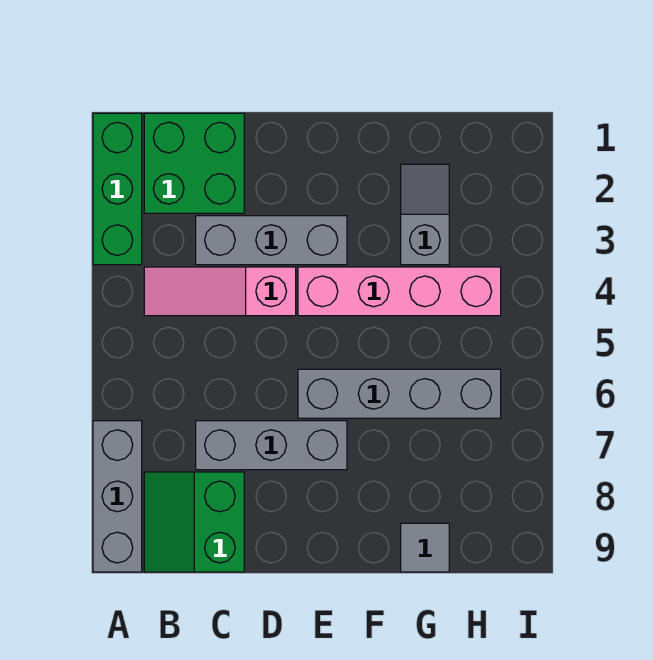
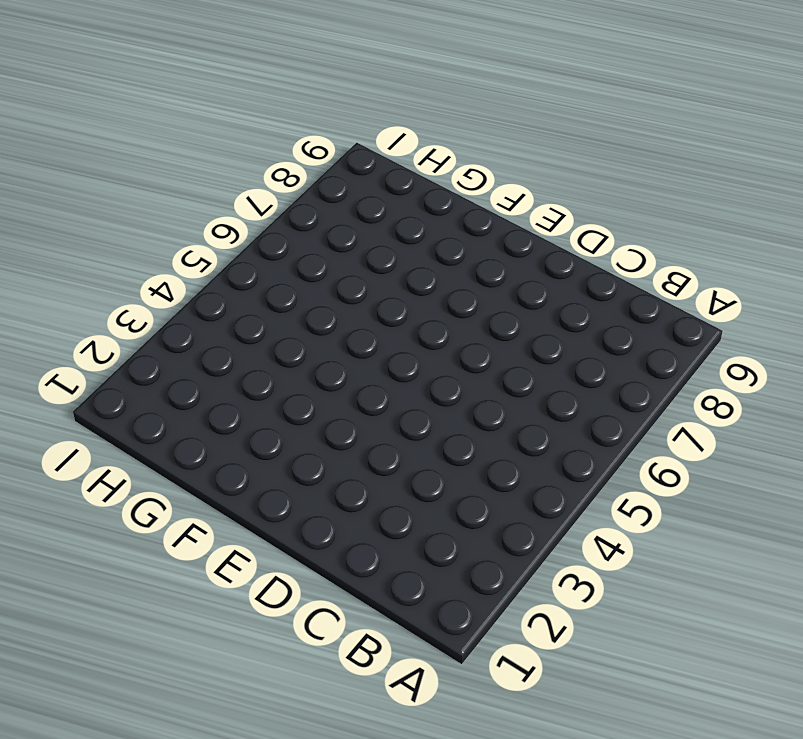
none -> green brick A1:A3 level 1
none -> grey brick A7:A9 level 1

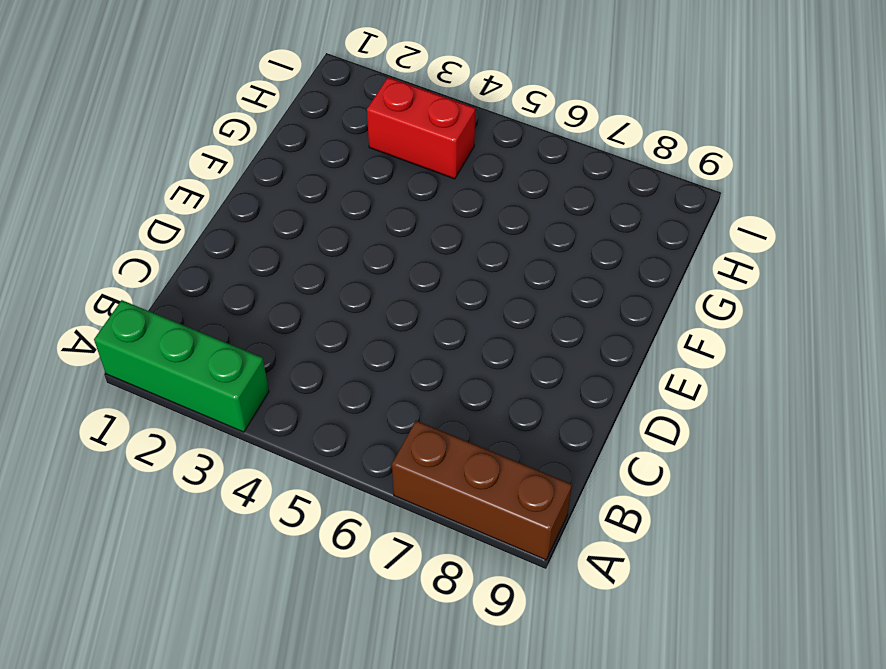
brown brick A7:A9 level 1 -> grey brick A7:A9 level 1
red brick H3:H4 level 1 -> pink brick E4:H4 level 1
none -> green brick B1:C2 level 1
none -> pink slope B4:D4 level 1 top D

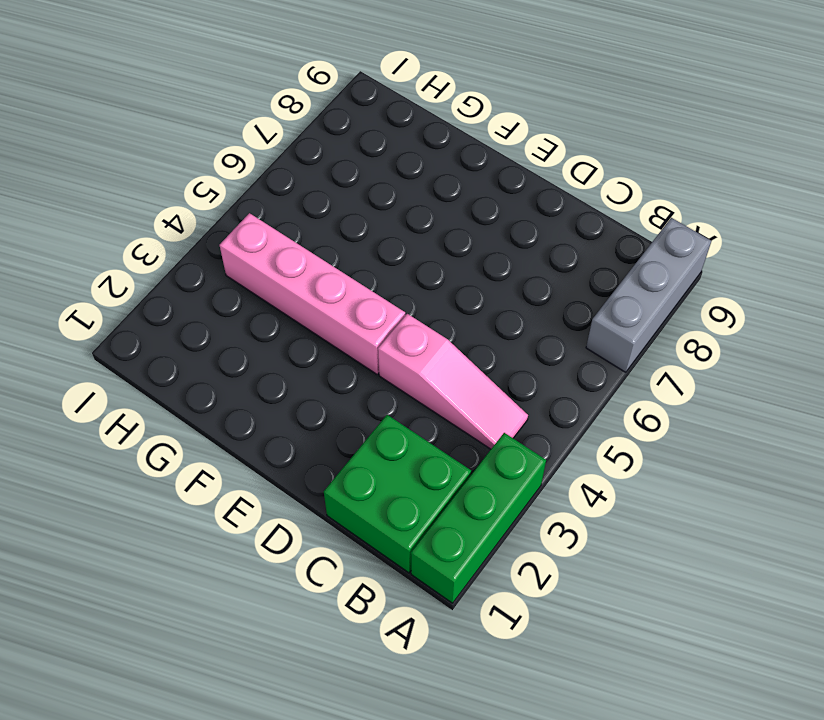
none -> green slope B8:C9 level 1 top C
none -> grey brick C3:E3 level 1

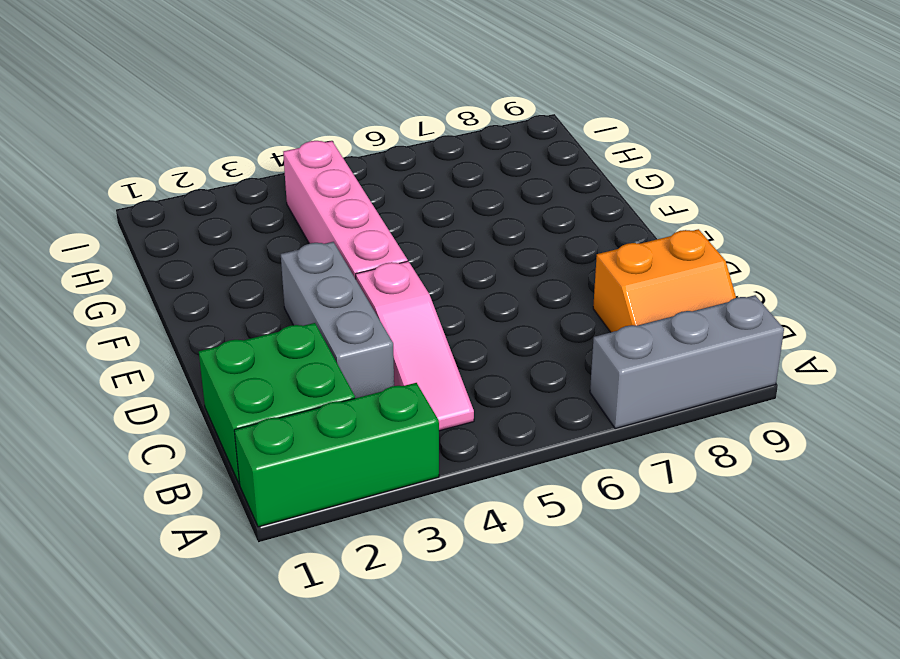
orange slope B8:C9 level 1 top C -> green slope B8:C9 level 1 top C
none -> grey brick C7:E7 level 1
none -> grey brick E6:H6 level 1

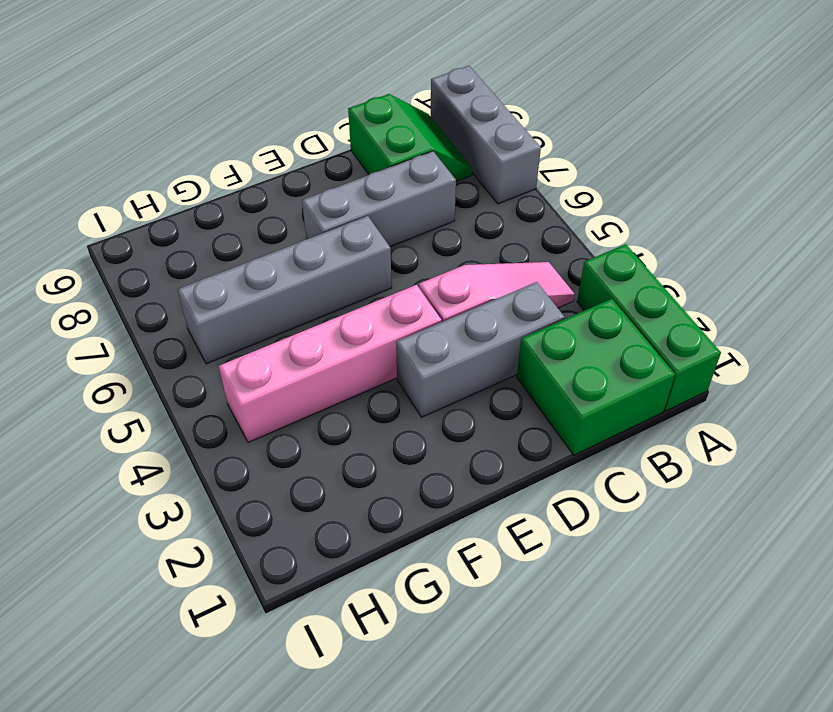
none -> grey slope G2:G3 level 1 top 3
none -> grey tile G9 level 1

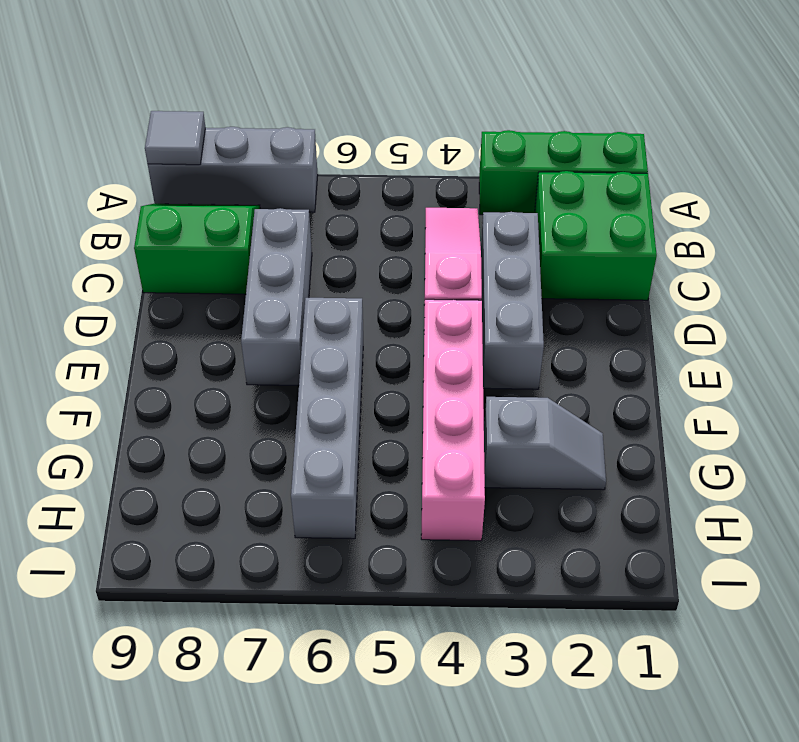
grey tile A9 level 2 -> grey tile G9 level 1

